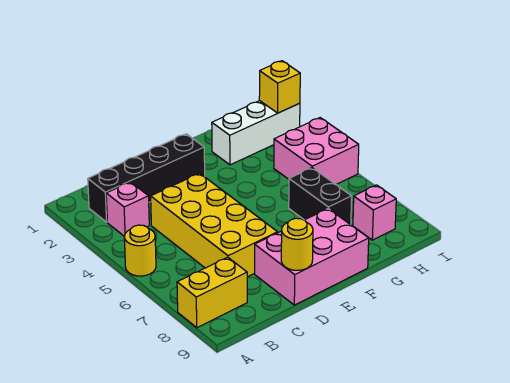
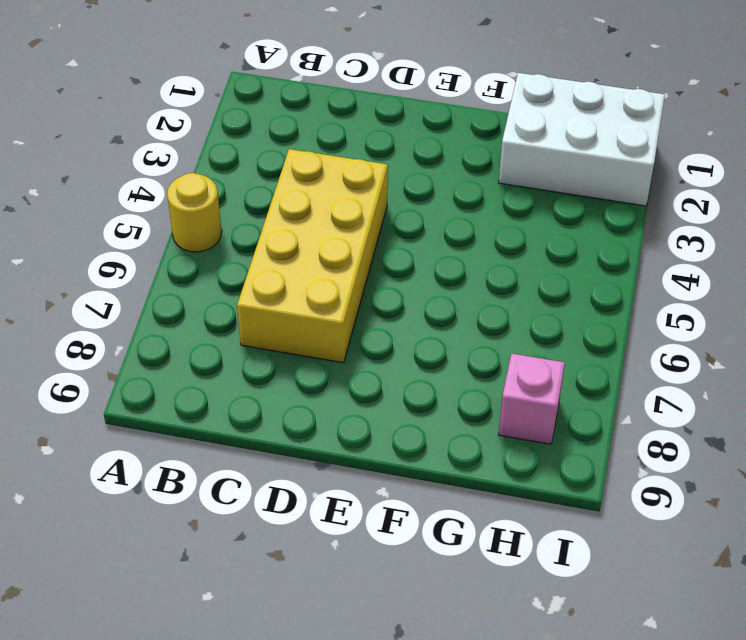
white brick G1:I2 level 1 -> white brick G2:I2 level 1
none -> yellow brick A8:B8 level 1
none -> black brick B2:E2 level 1
none -> pink brick B3 level 1

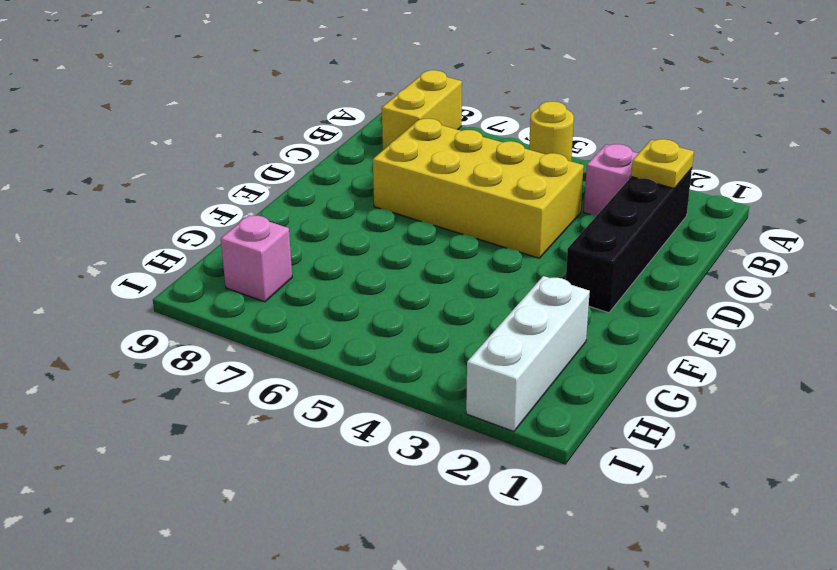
yellow plate B2 level 2 -> none
none -> pink brick D8:F9 level 1
none -> black brick G6:G7 level 1
none -> pink brick H4:I5 level 1

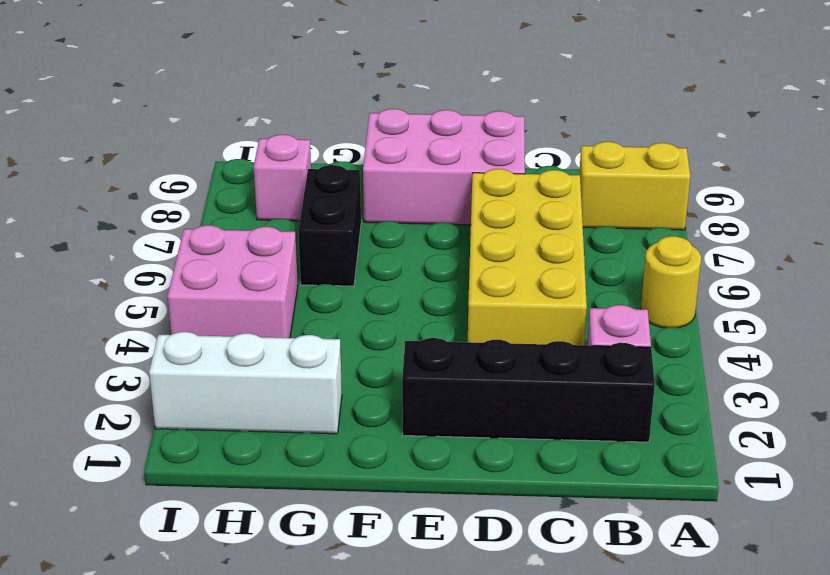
none -> yellow round brick D9 level 2
none -> yellow brick I2 level 2

